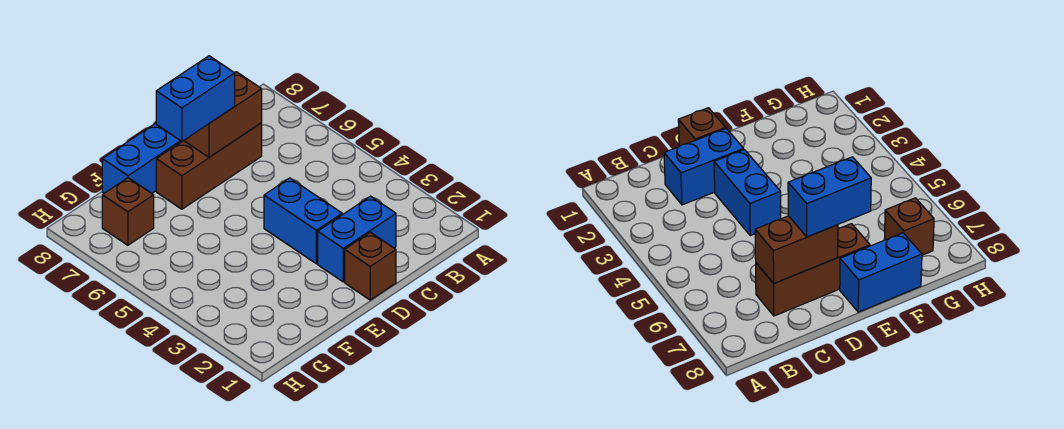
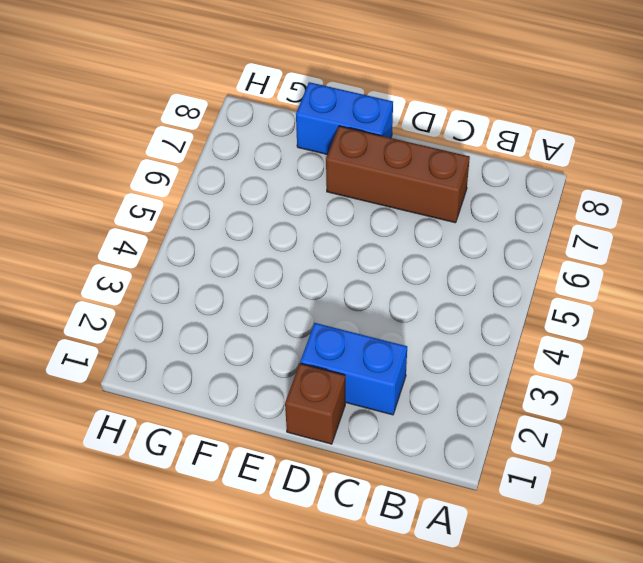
none -> blue brick D3:D4 level 1
none -> brown brick G7 level 1

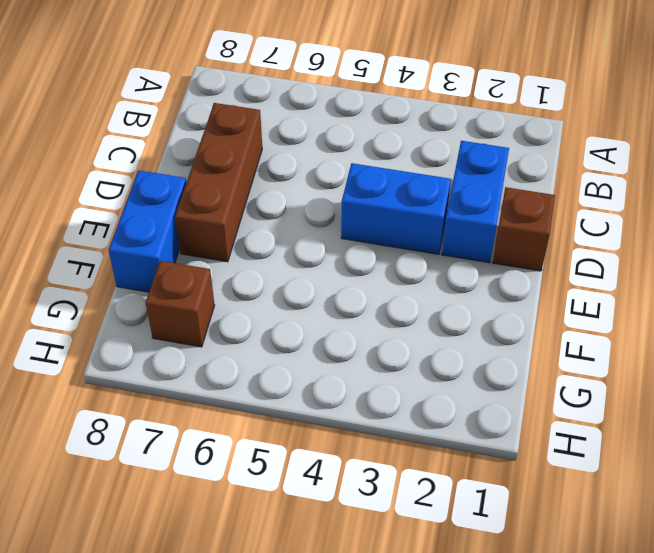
none -> brown brick C7:D7 level 2
none -> blue brick D7:E7 level 3

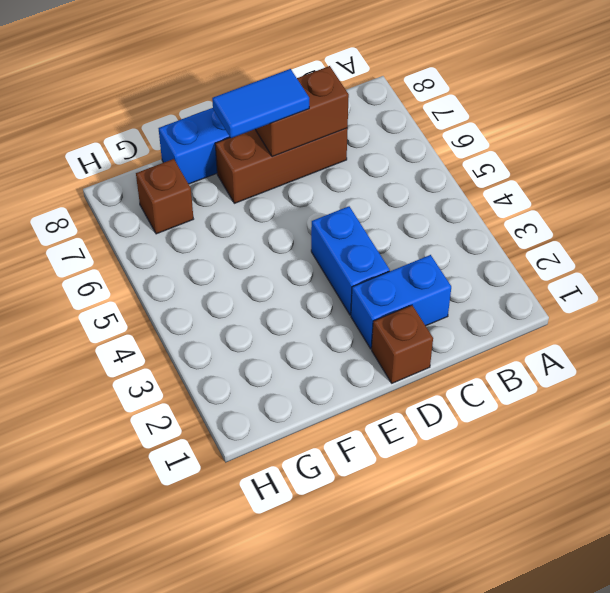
blue tile D7:E7 level 3 -> blue brick D7:E7 level 3

